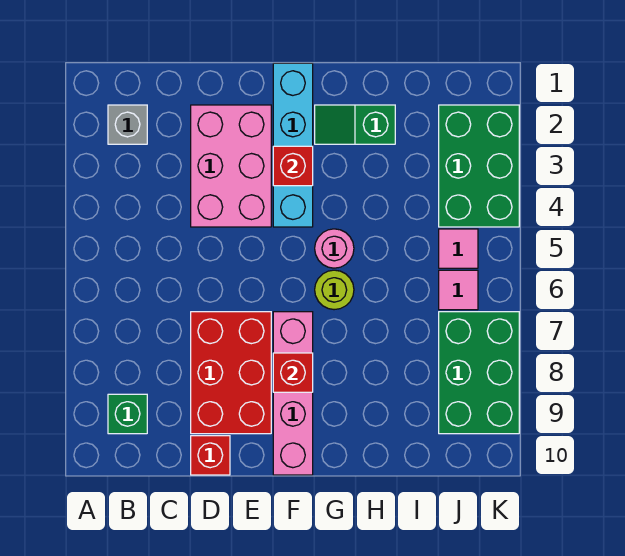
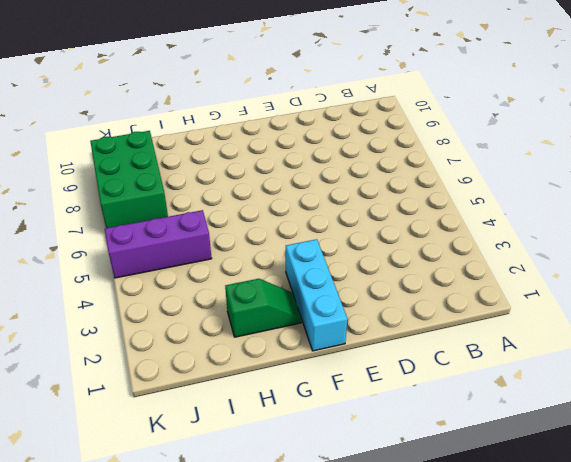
cyan brick F1:F3 level 1 -> cyan brick F1:F4 level 1
purple brick I5:K5 level 1 -> pink tile J5 level 1
none -> grey brick B2 level 1
none -> green brick B9 level 1
none -> pink brick D2:E4 level 1

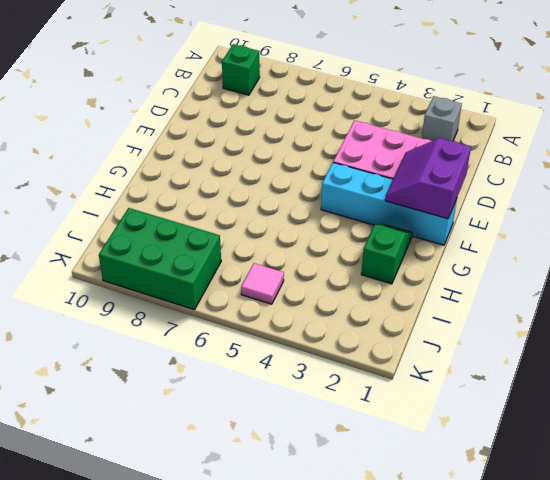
purple slope E1:F2 level 2 top 1 -> none
none -> red brick D7:E9 level 1
none -> red brick D10 level 1
none -> pink brick F7:F10 level 1

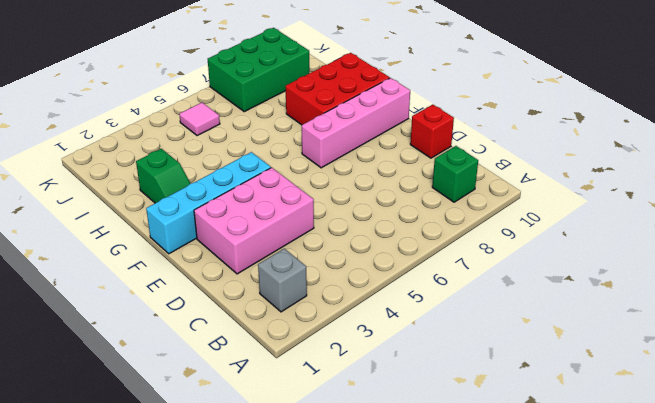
red brick G8:H10 level 1 -> red brick D7:E9 level 1
none -> pink round brick G5 level 1
none -> lime round brick G6 level 1
none -> green brick J2:K4 level 1

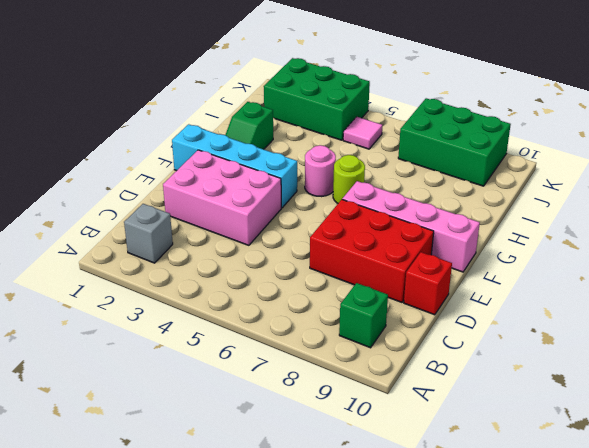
none -> pink tile J6 level 1
none -> red brick F3 level 2
none -> red brick F8 level 2

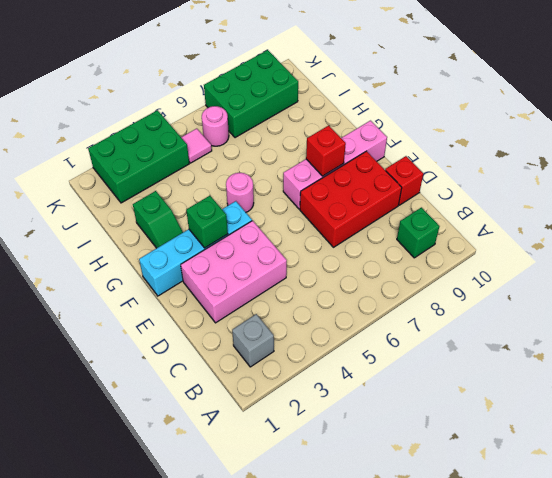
green brick F3 level 2 -> red brick F3 level 2
pink round brick J6 level 1 -> pink tile J6 level 1
none -> lime round brick G6 level 1

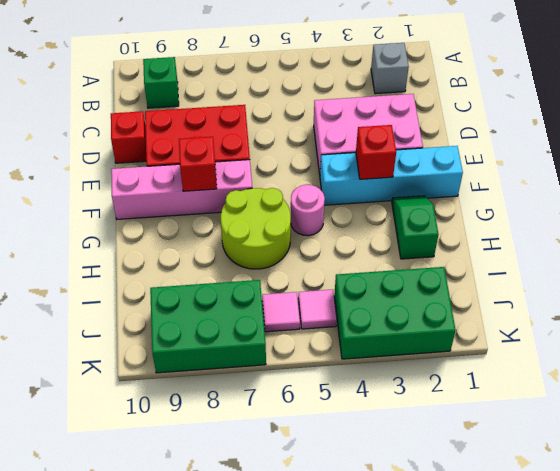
lime round brick G6:H7 level 1 -> lime round brick G6 level 1

